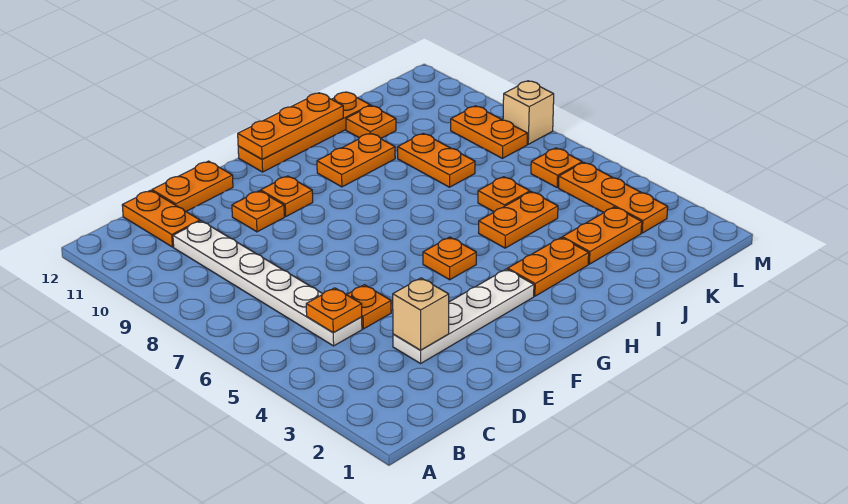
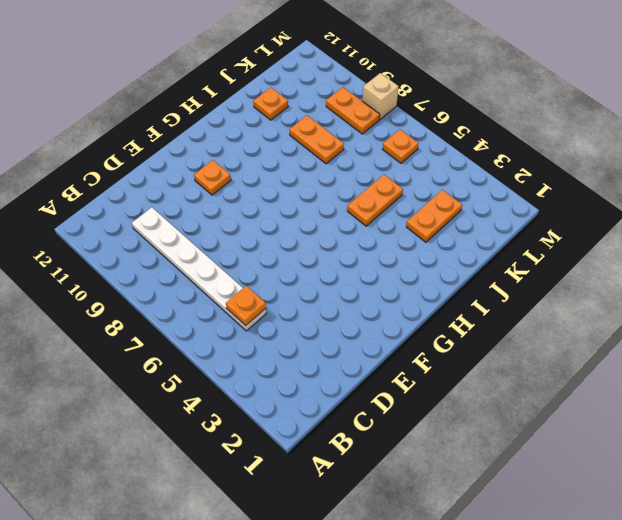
none -> orange plate C11:C12 level 1
none -> white plate D3:G3 level 1
none -> orange plate D5 level 1

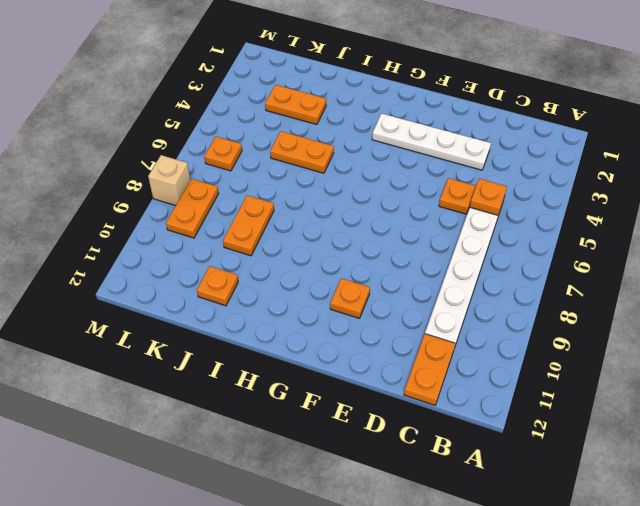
none -> orange plate D12:E12 level 1
none -> orange plate E10 level 1
none -> orange plate G5 level 1

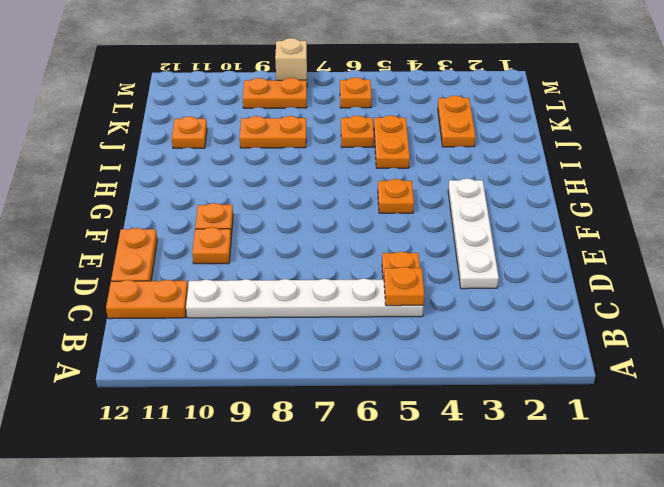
none -> orange plate G12:J12 level 1
none -> orange plate H3:I3 level 1
none -> orange plate H10:I10 level 1

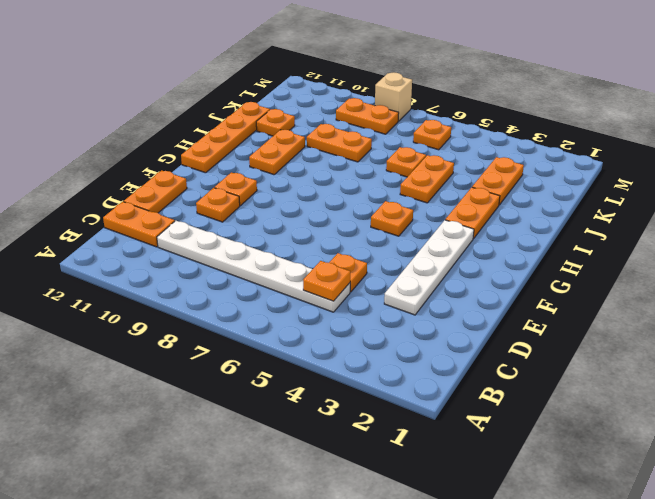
none -> orange plate L3:L5 level 1
none -> tan brick D3 level 2
none -> orange plate G12:I12 level 2

